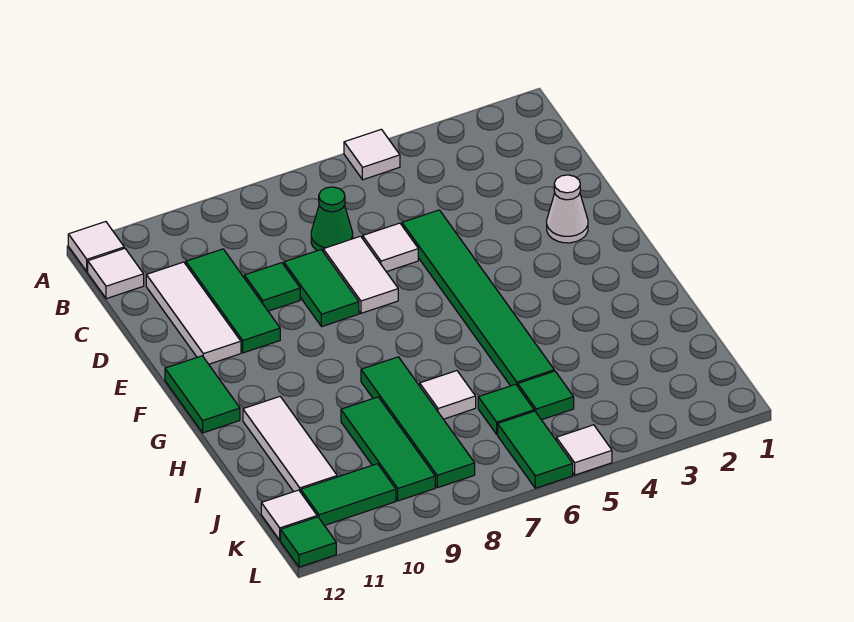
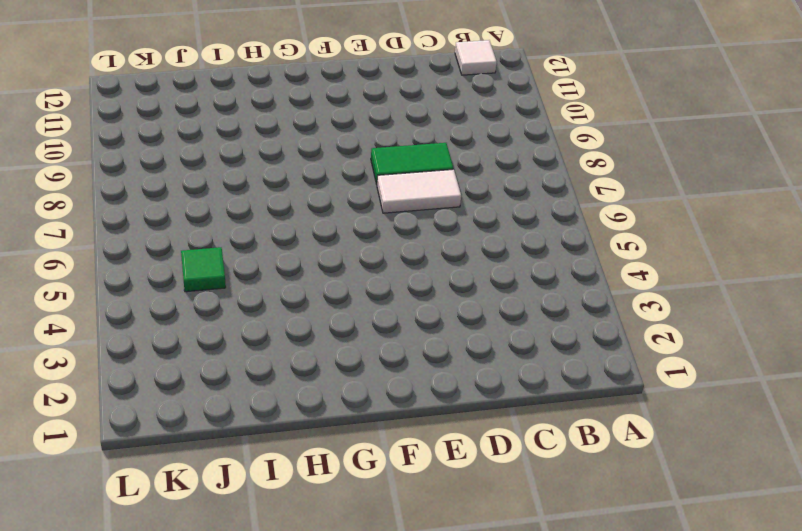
none -> white tile A5 level 1
none -> white tile A12 level 1
none -> green cone C7 level 1

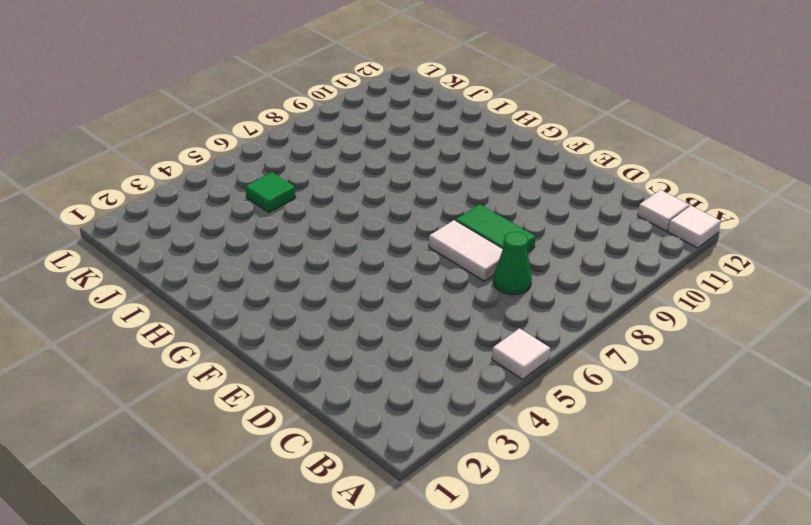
none -> green tile C10:E10 level 1
none -> white tile C11:E11 level 1
none -> green tile D5:I5 level 1

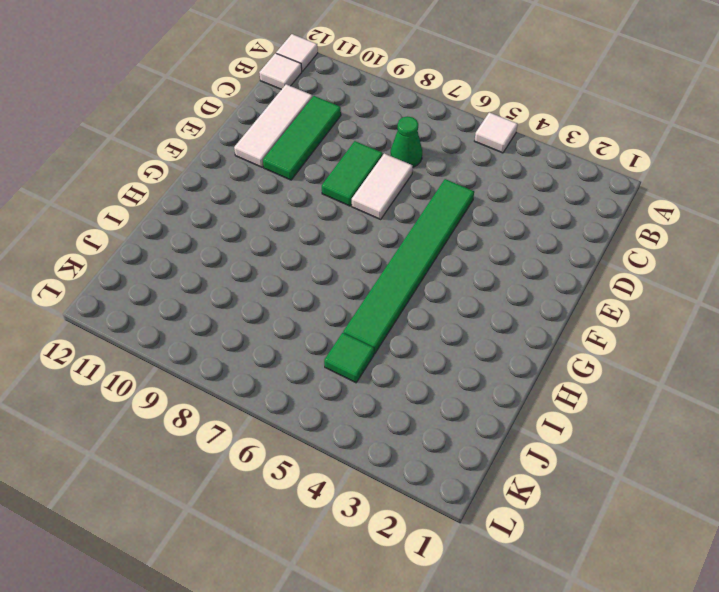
none -> white tile D6 level 1
none -> green tile D9 level 1
none -> white cone E2 level 1

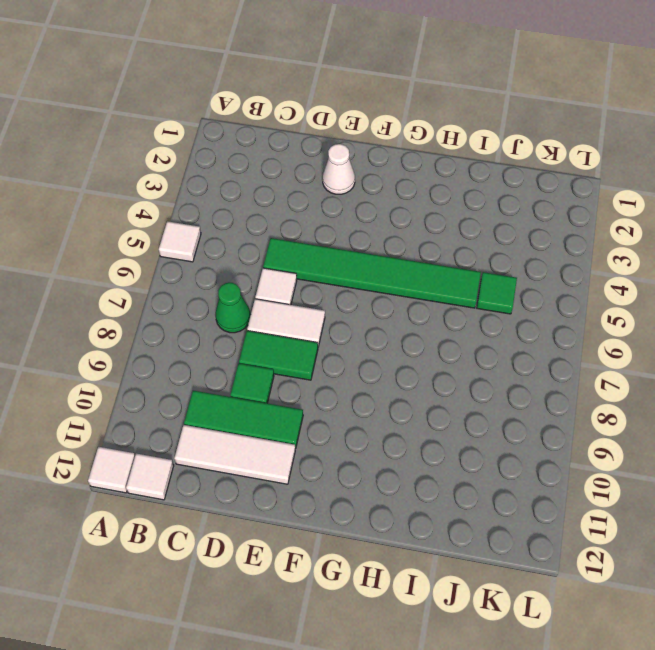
none -> green tile F12:G12 level 1
none -> green tile H8:K8 level 1
none -> white tile H11:J11 level 1

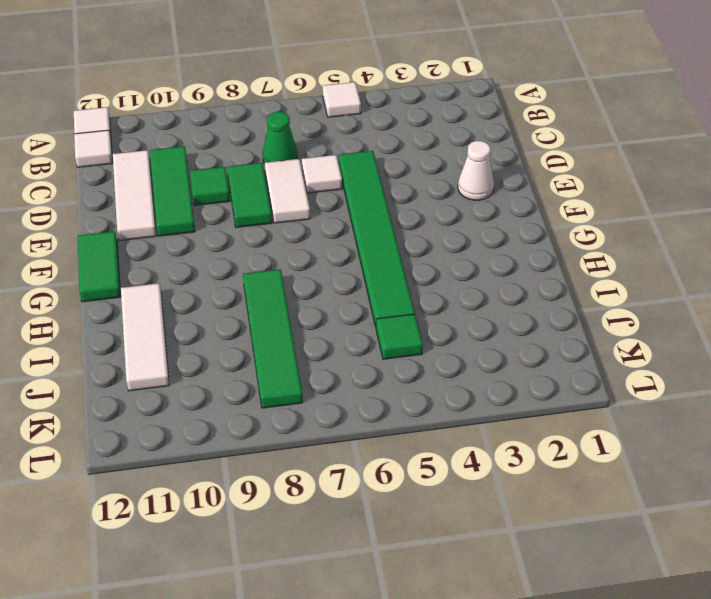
none -> white tile I7 level 1
none -> green tile I9:K9 level 1
none -> green tile J6 level 1

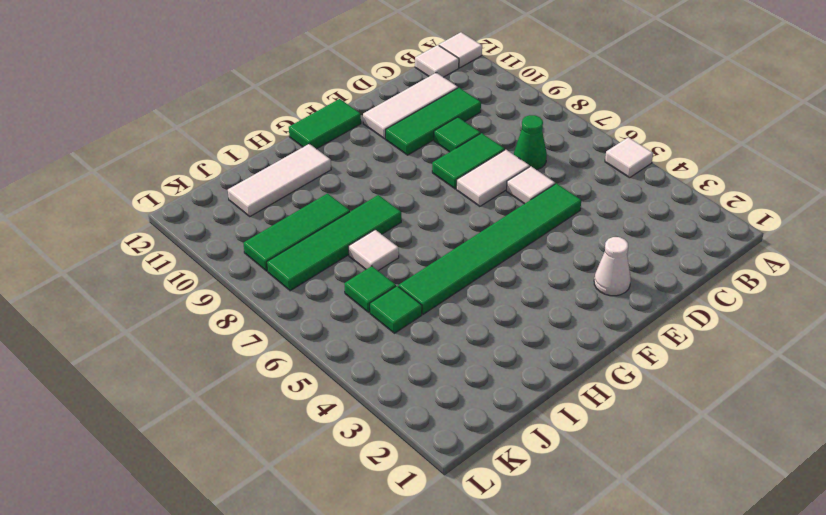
none -> green tile K6:L6 level 1
none -> green tile K10:K11 level 1
none -> white tile K12 level 1

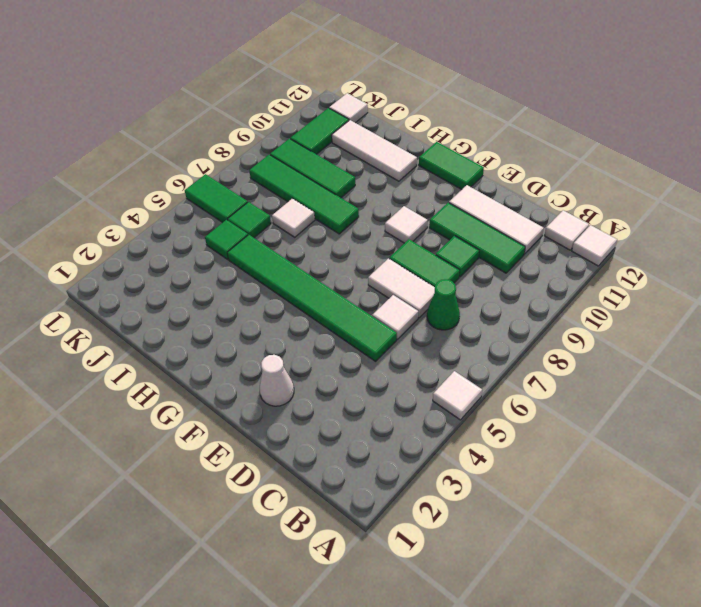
white tile F9 level 1 -> white tile L5 level 1
none -> green tile L12 level 1

